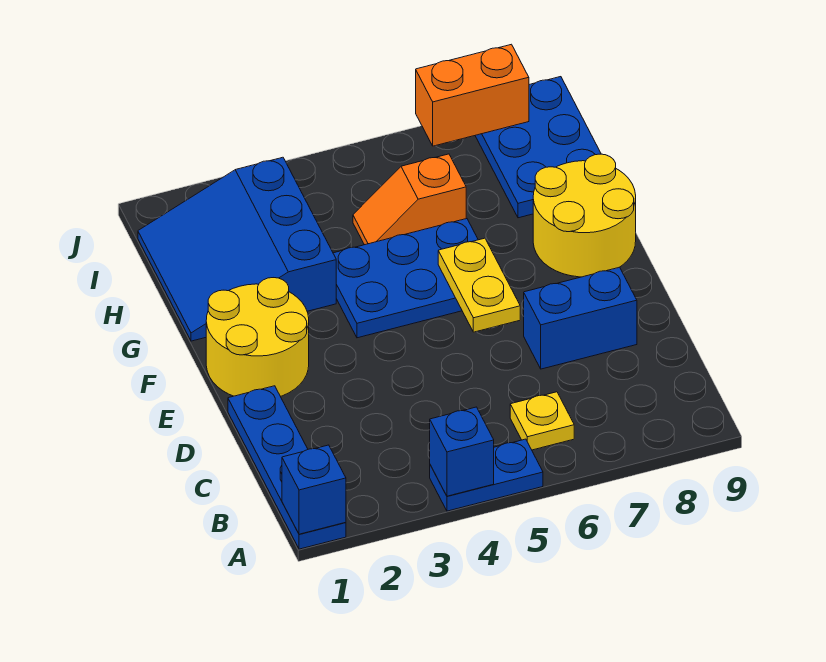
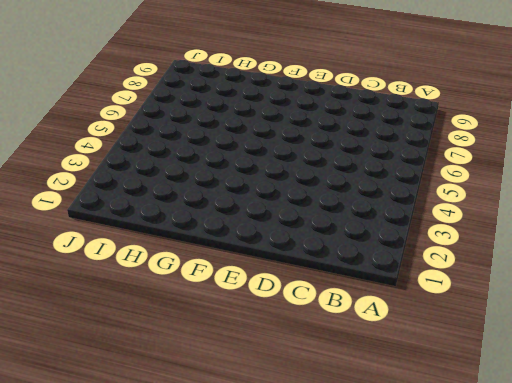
none -> blue plate A1:D1 level 1
none -> blue plate A4:A5 level 1
none -> yellow plate B6 level 1

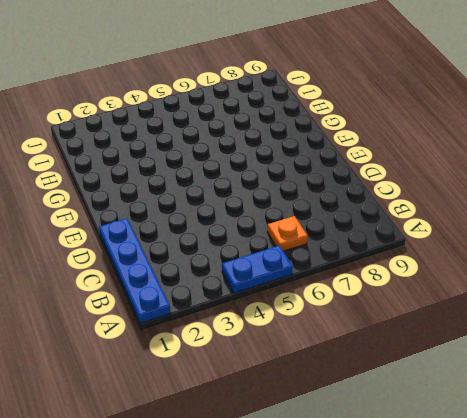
orange plate B6 level 1 -> yellow plate B6 level 1
none -> blue brick D7:D8 level 1
none -> yellow round brick E1:F2 level 1
none -> blue plate F4:G6 level 1

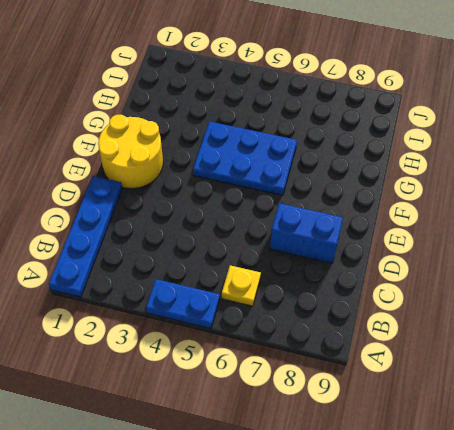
none -> yellow round brick F8:G9 level 1
none -> blue slope G1:I3 level 1 top 3
none -> orange slope H5:H6 level 1 top 6

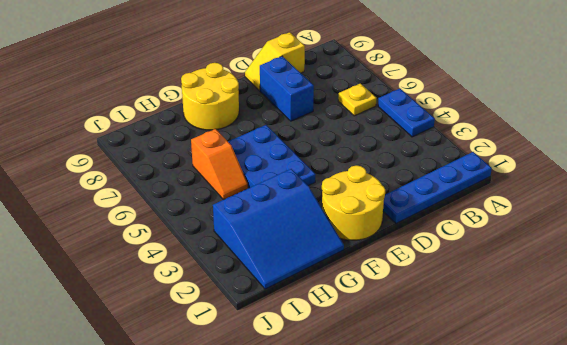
yellow slope C9:D9 level 1 top C -> none
none -> blue plate H8:J9 level 1
none -> blue brick A1 level 2
none -> blue brick A4 level 2

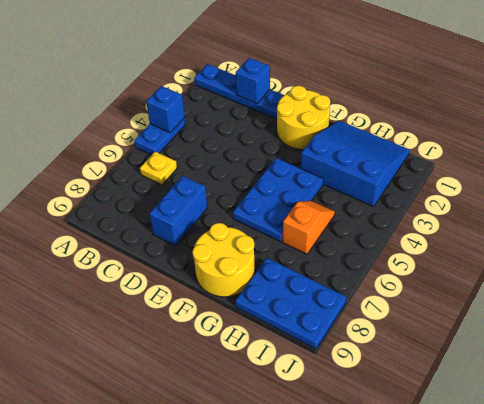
blue brick C1 level 2 -> blue brick A1 level 2
none -> yellow plate E6:F6 level 2
none -> orange brick J7:J8 level 2

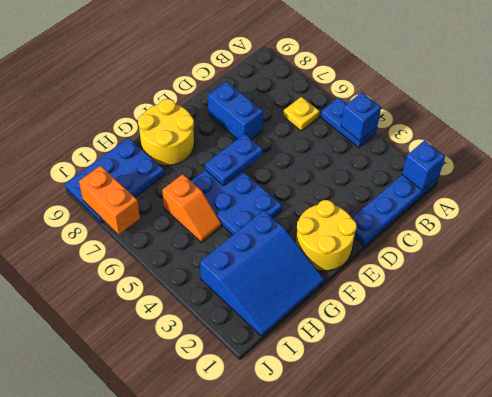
blue plate E6:F6 level 2 -> yellow plate E6:F6 level 2

